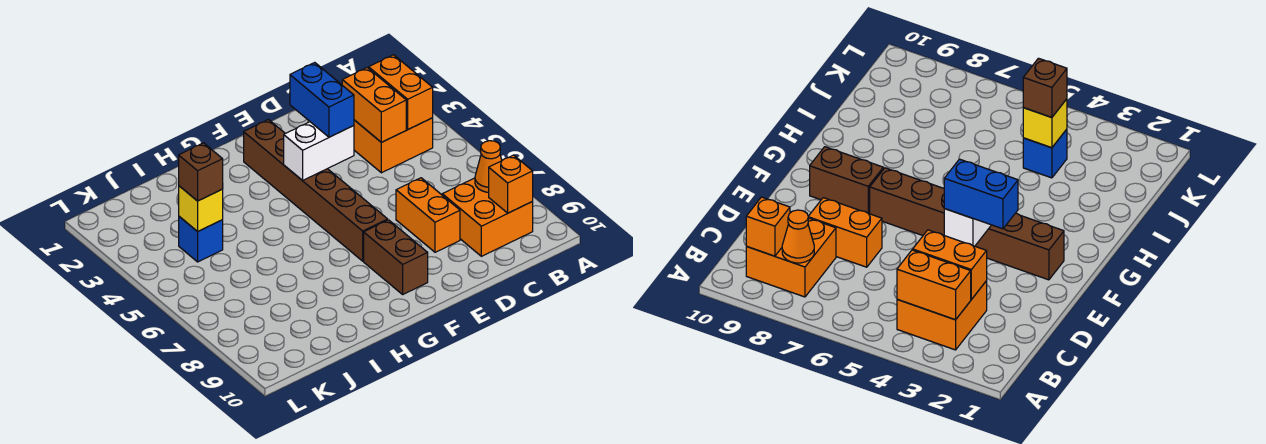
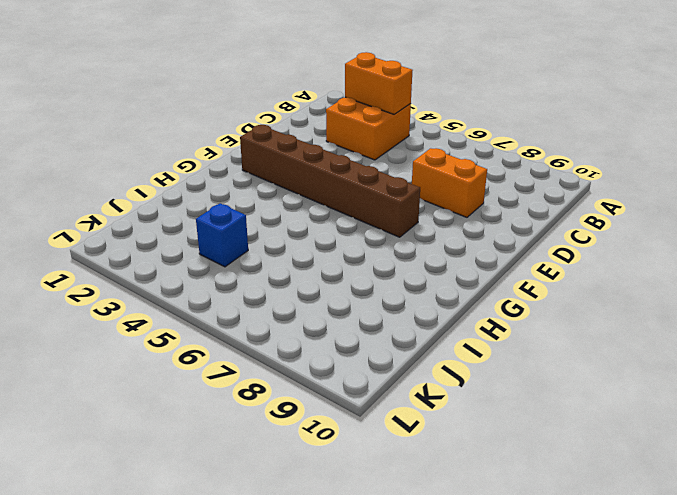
none -> orange brick B8:C9 level 1
none -> brown brick F8:F9 level 1
none -> orange cone B8 level 2

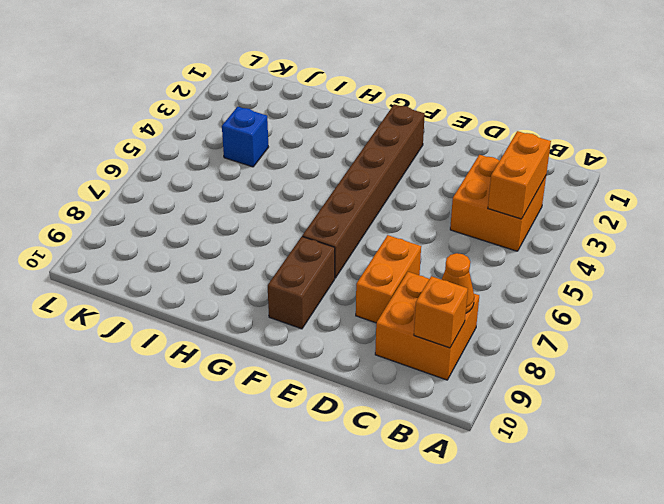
none -> orange brick C3:C4 level 2
none -> white brick E4:F4 level 2
none -> yellow brick J4 level 2

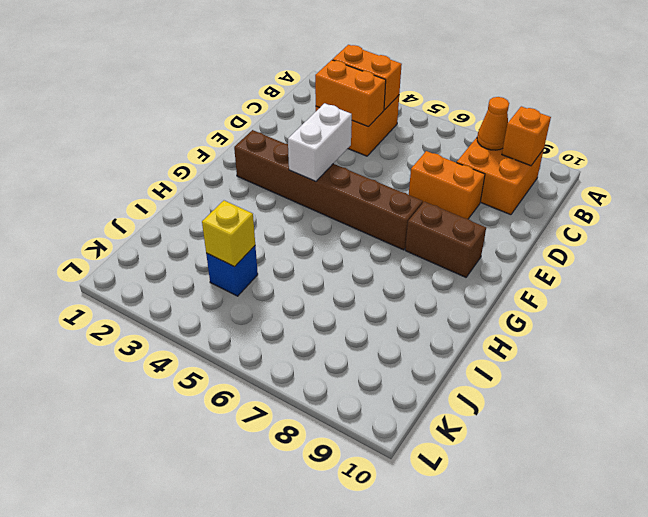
none -> blue brick E3:E4 level 3
none -> brown brick J4 level 3

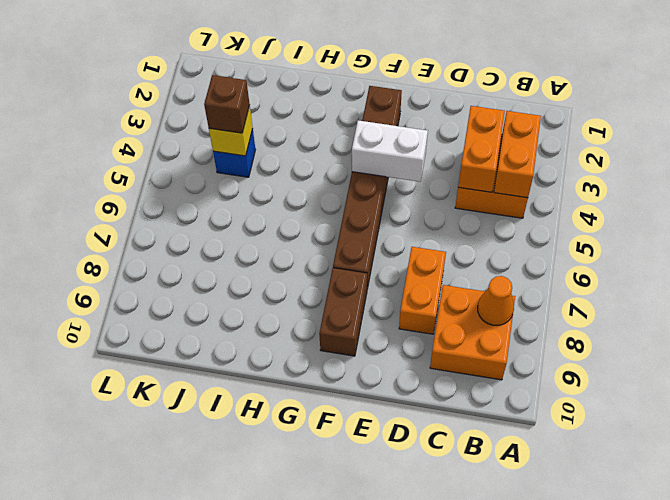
none -> orange brick B9 level 2
none -> blue brick E3:E4 level 3

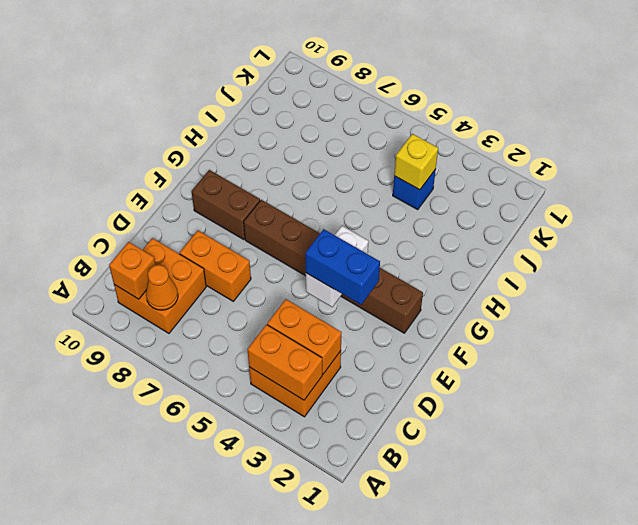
none -> brown brick J4 level 3

